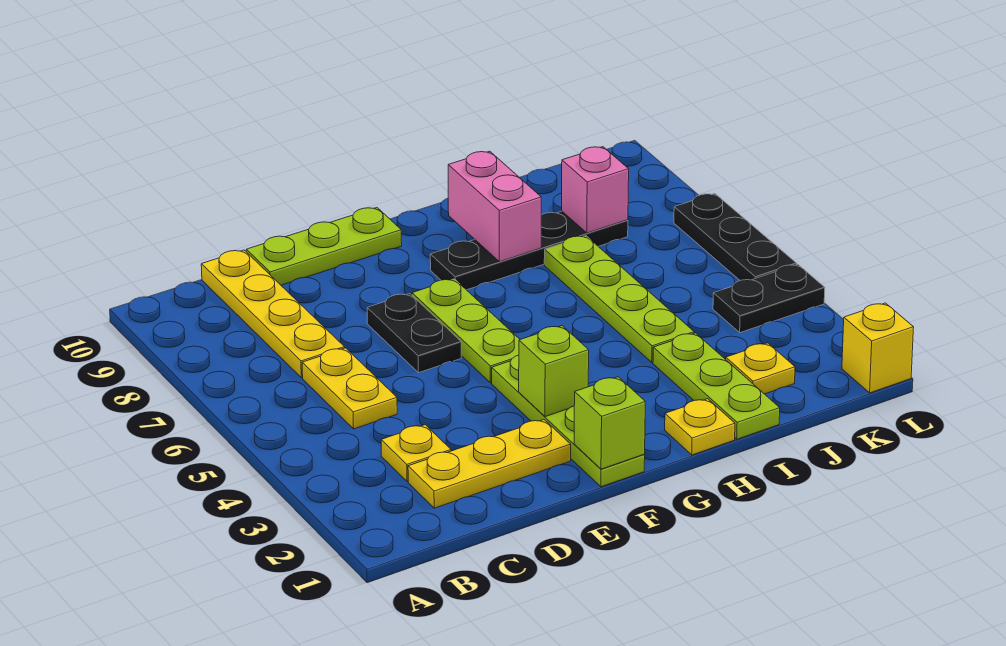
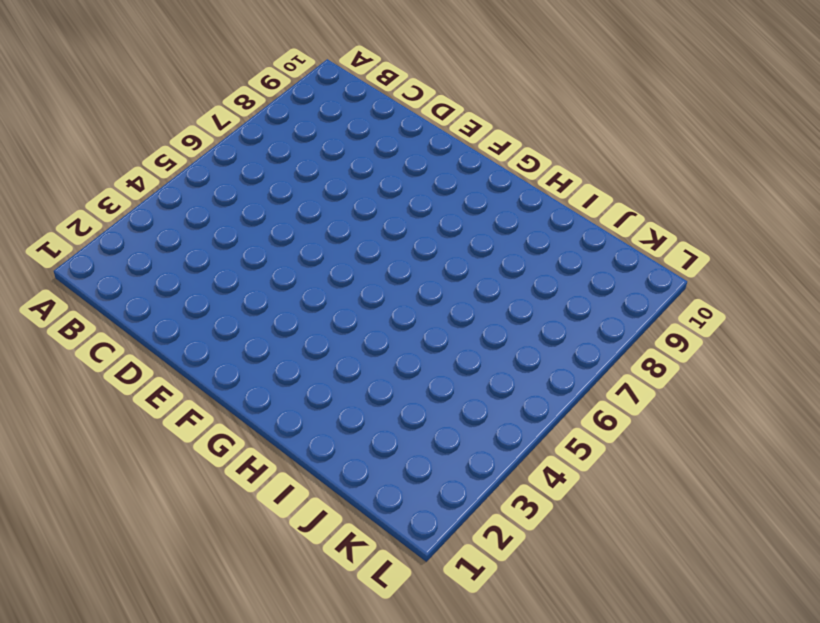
none -> yellow plate C2:E2 level 1
none -> yellow plate C3 level 1
none -> yellow plate C5:C6 level 1

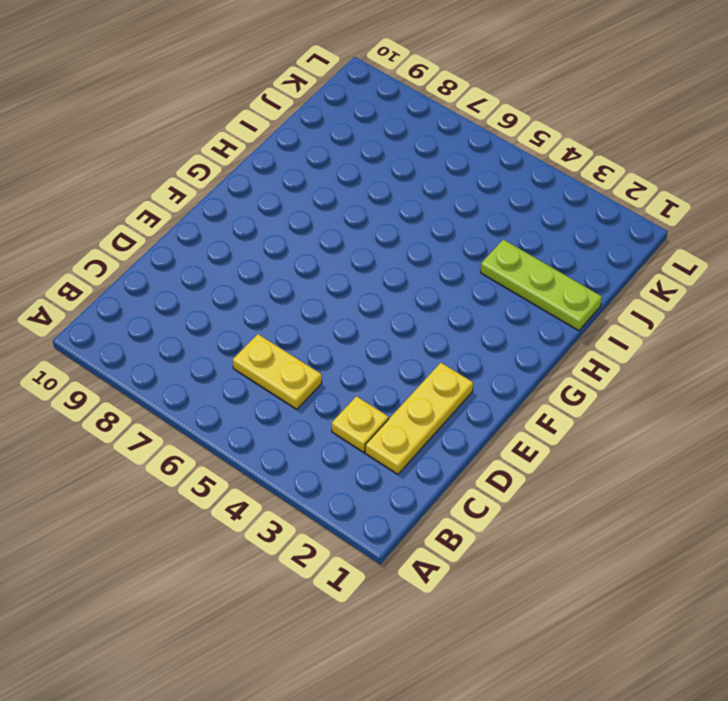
none -> yellow plate C7:C10 level 1
none -> lime plate D10:F10 level 1
none -> black plate E6:E7 level 1

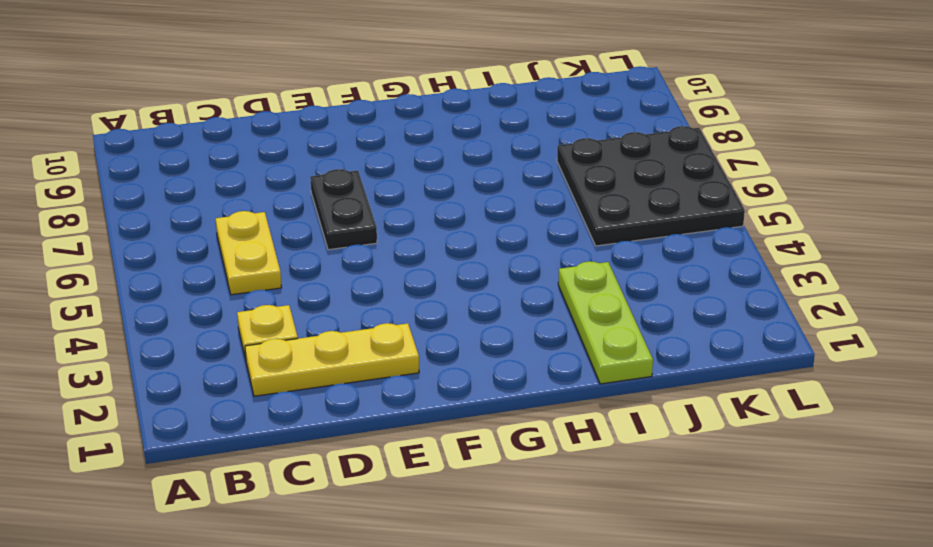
black plate J5:L7 level 1 -> black plate L5:L7 level 1
none -> yellow plate C7:C10 level 1
none -> lime plate D10:F10 level 1
none -> lime plate F1:F4 level 1

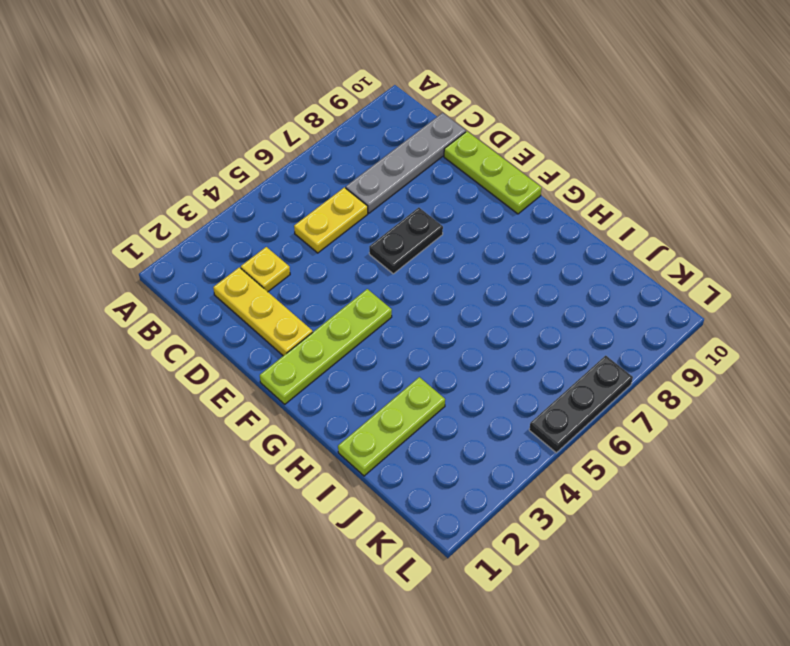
grey plate C7:C10 level 1 -> yellow plate C7:C10 level 1
none -> lime plate F5:F7 level 1
none -> black plate G8:J8 level 1
none -> yellow plate H1 level 1

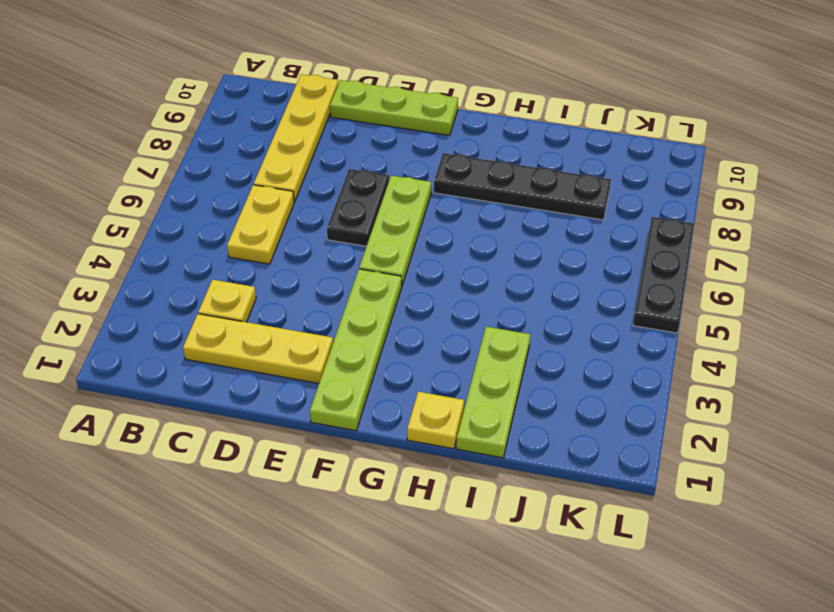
none -> lime plate I4:I7 level 1
none -> yellow plate J2 level 1
none -> black plate K4:L4 level 1

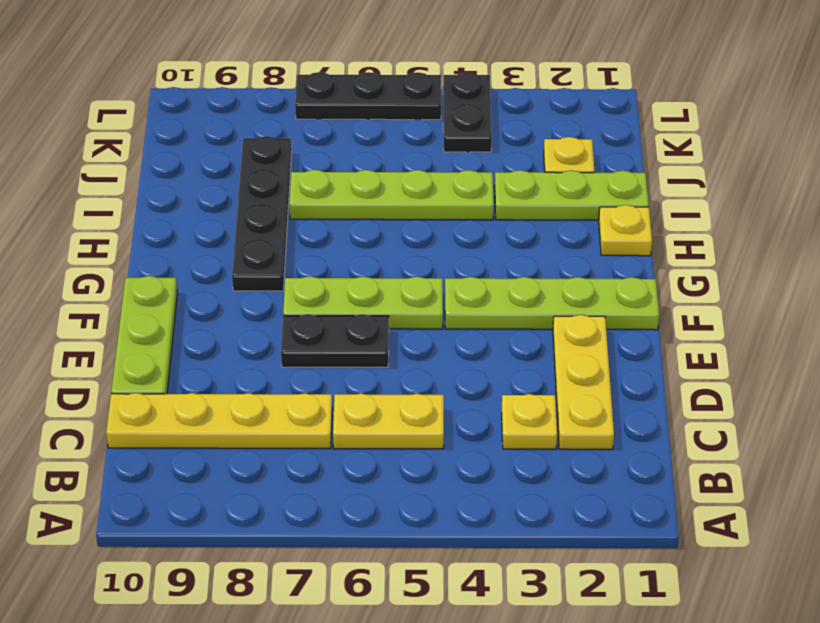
none -> yellow brick L1 level 1
none -> lime brick F1 level 2
none -> lime brick F3 level 2

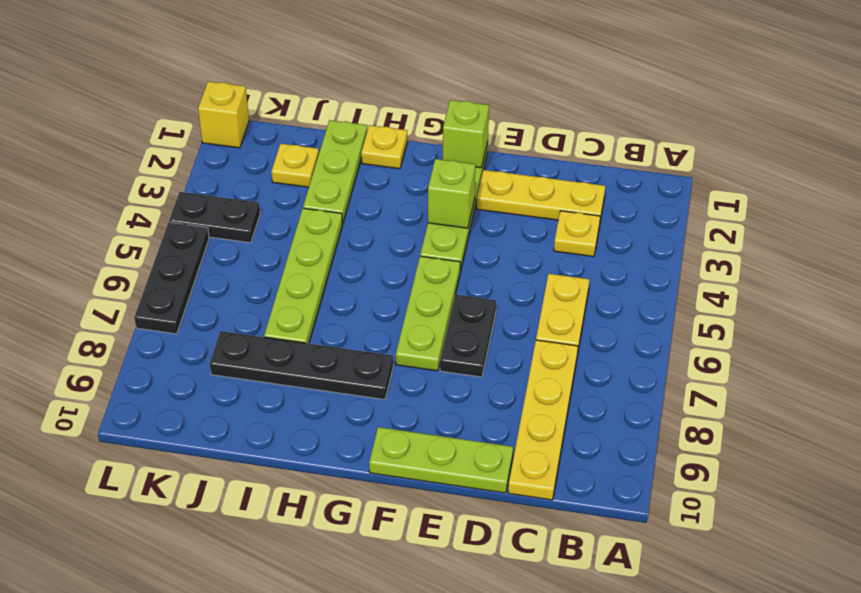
none -> pink brick H8:H9 level 2
none -> pink brick J8 level 2

